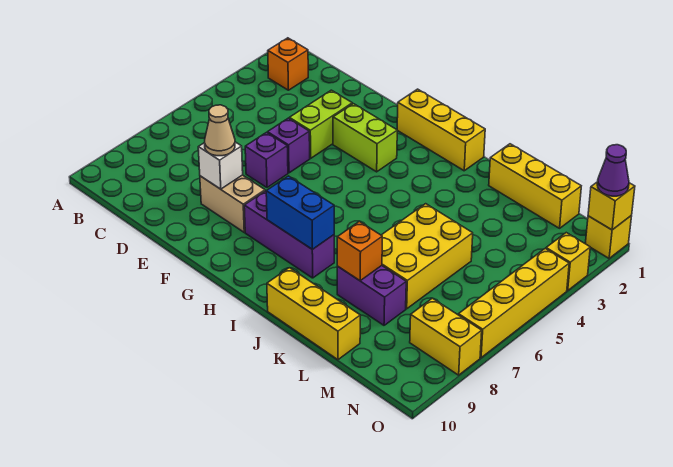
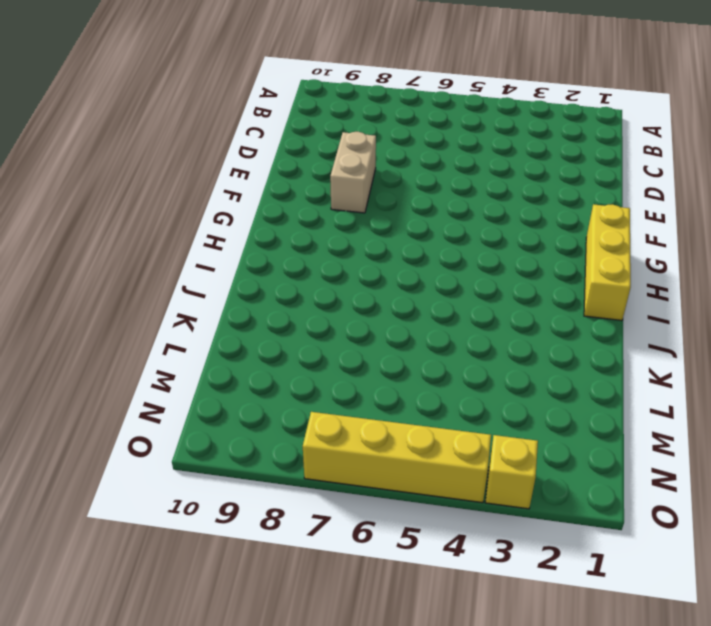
none -> orange brick B2 level 1
none -> lime brick E3:E4 level 1
none -> purple brick E5 level 1

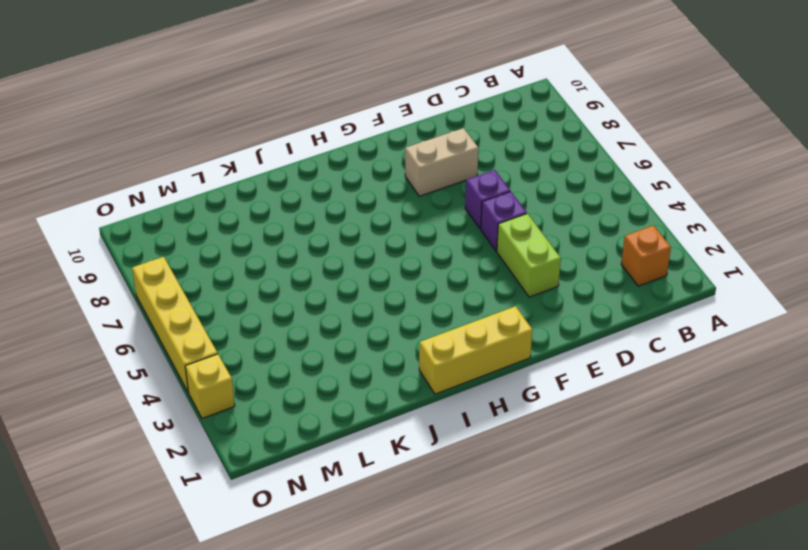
none -> lime brick F3:G3 level 1
none -> purple brick G8:I8 level 1
none -> yellow brick J10:L10 level 1

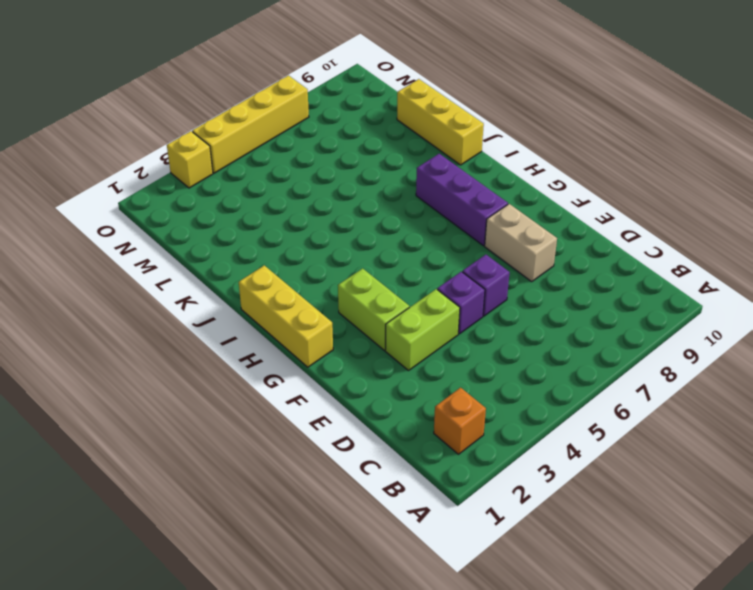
none -> yellow brick K1:M1 level 1
none -> yellow brick K5:L7 level 1
none -> purple brick K8:L8 level 1

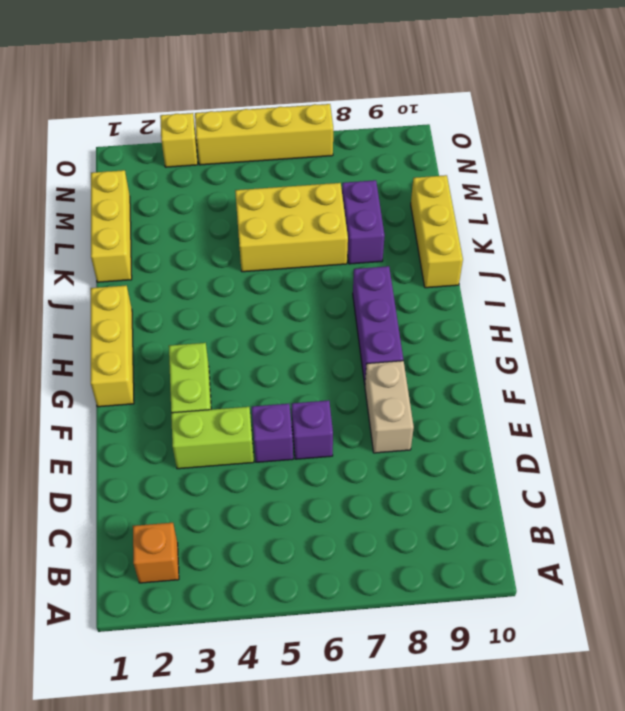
none -> yellow brick N8:O8 level 1
none -> yellow brick O1 level 1
none -> white brick E8 level 2

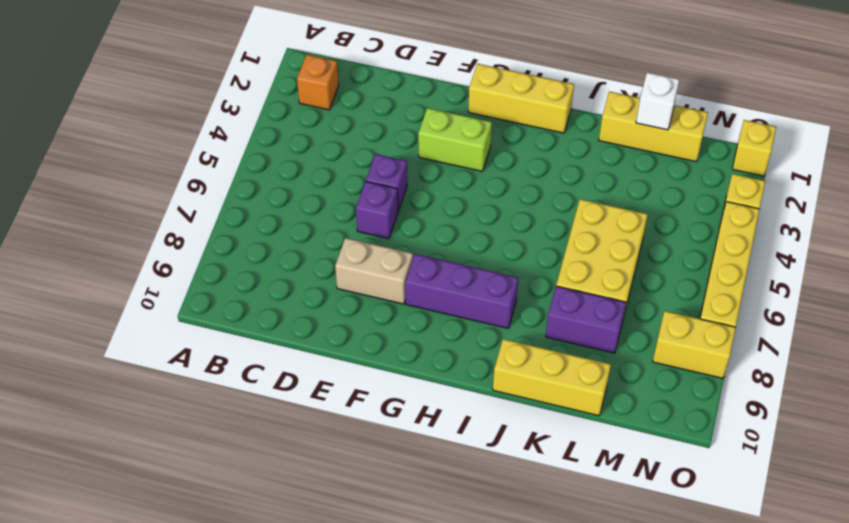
white brick L1 level 2 -> white brick E8 level 2
none -> lime brick E3:E4 level 1
none -> blue brick H8:I8 level 2
none -> orange brick K8 level 2

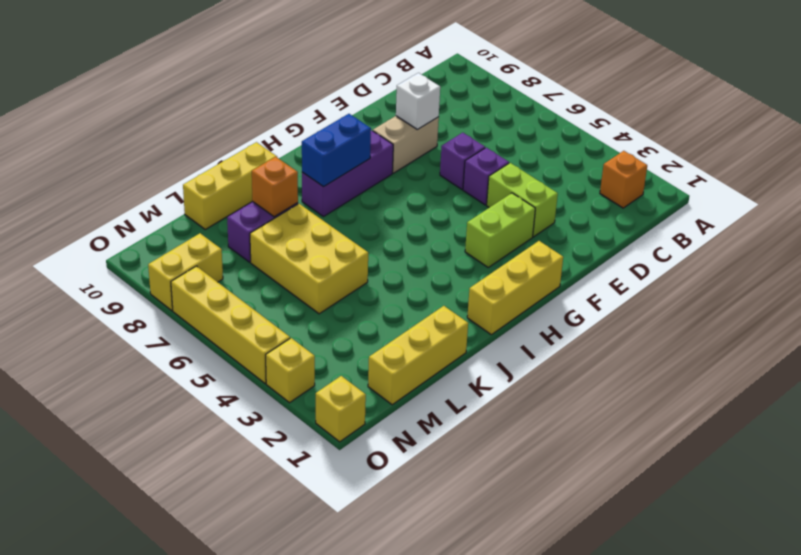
none -> yellow brick O1 level 2
none -> tan cone E8 level 3
none -> purple cone O1 level 3

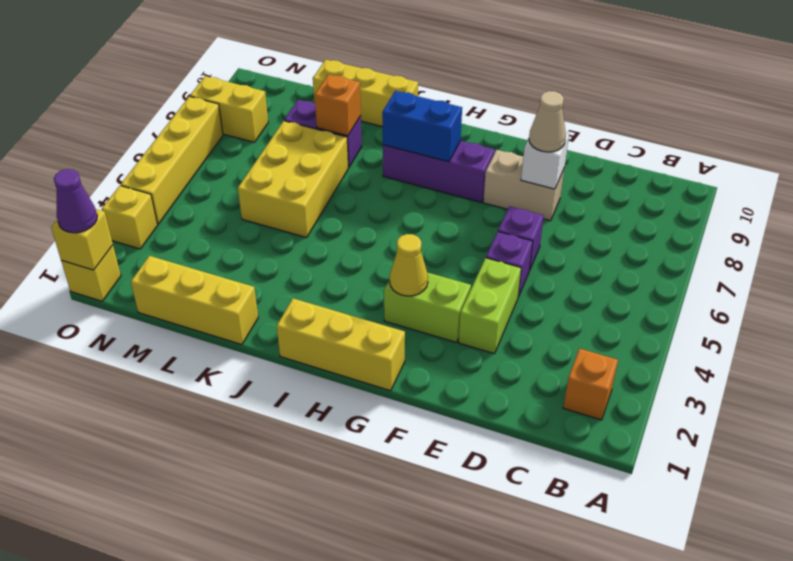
yellow cone G3 level 2 -> none

